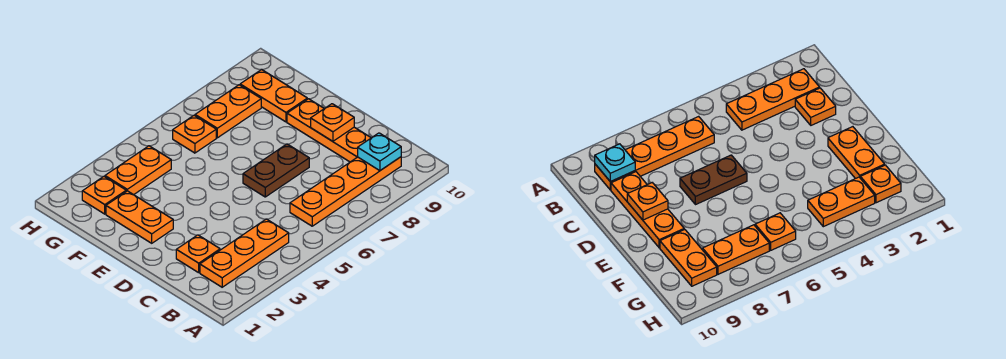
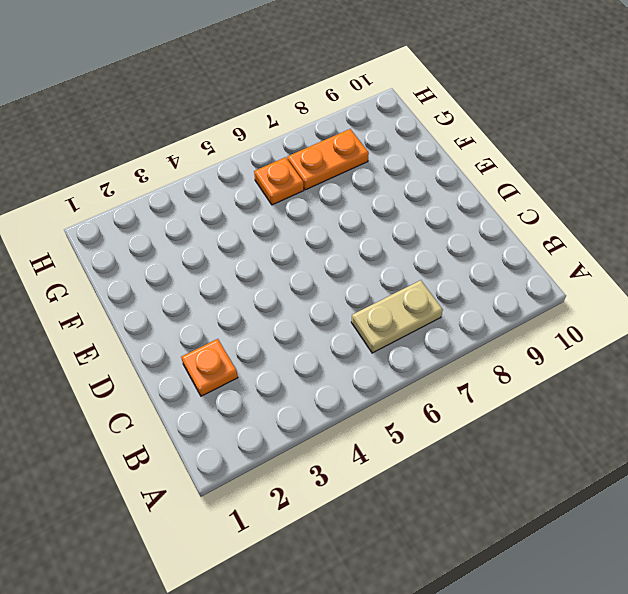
tan plate B6:B7 level 1 -> orange plate B6:B9 level 1
none -> orange plate B2:B4 level 1
none -> orange plate C9:E9 level 1
none -> brown plate D6:D7 level 1

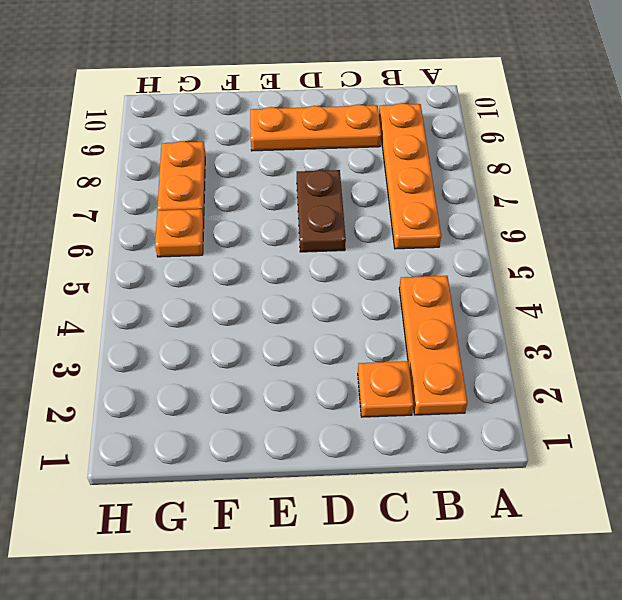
none -> orange plate E2:F2 level 1
none -> orange plate F9:G9 level 1
none -> orange plate G2 level 1

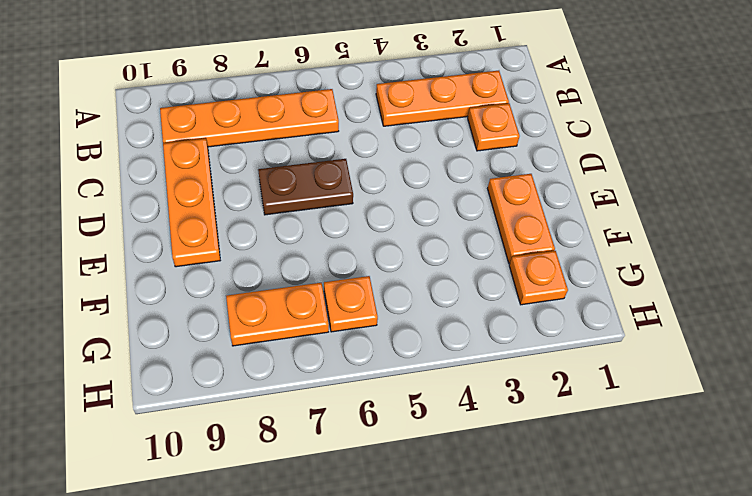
none -> orange plate F9:G9 level 1
none -> orange plate G3:G4 level 1
none -> cyan plate B9 level 2

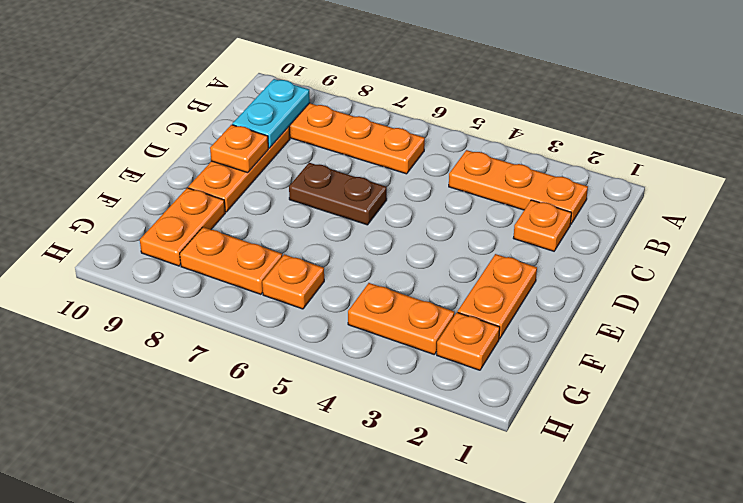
cyan plate B9:C9 level 2 -> cyan plate B9 level 2

